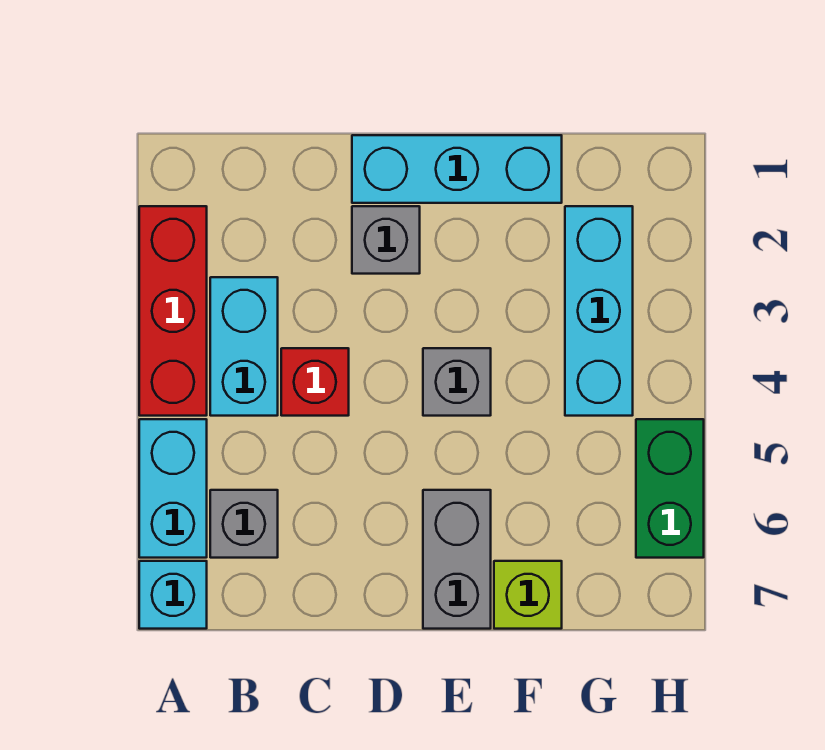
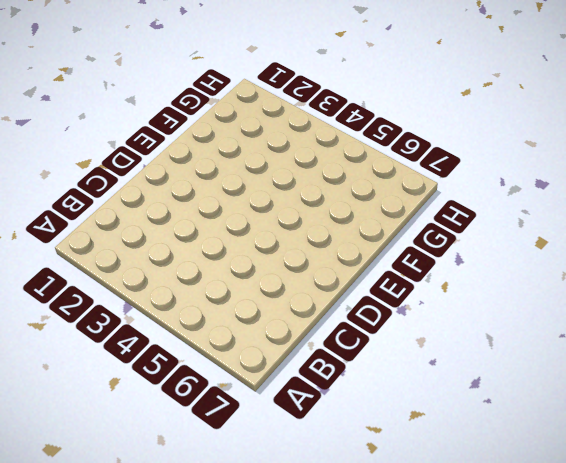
none -> red brick A2:A4 level 1
none -> cyan brick A5:A6 level 1
none -> cyan brick A7 level 1

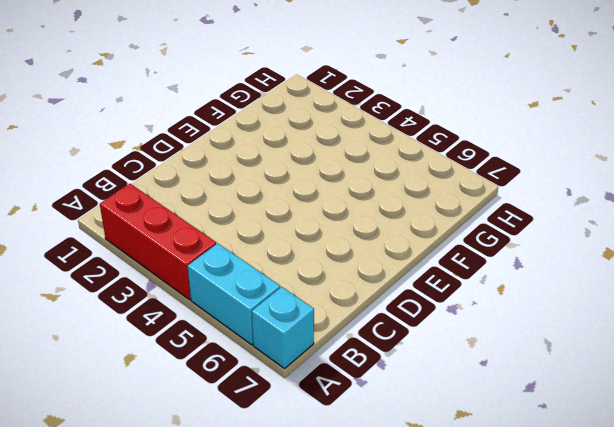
none -> cyan brick B3:B4 level 1
none -> grey brick B6 level 1
none -> red brick C4 level 1

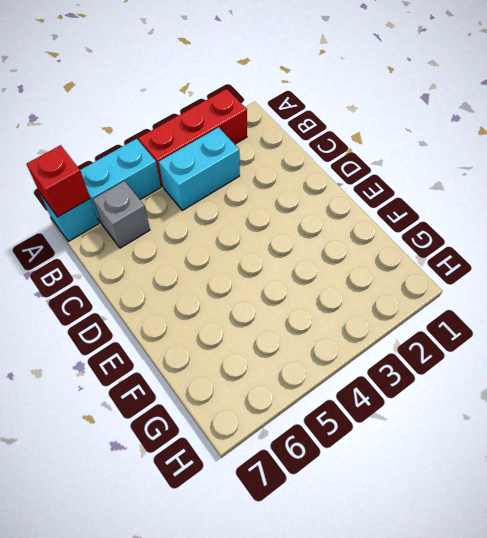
red brick A7 level 2 -> red brick C4 level 1
none -> cyan brick D1:F1 level 1
none -> grey brick D2 level 1
none -> grey brick E4 level 1

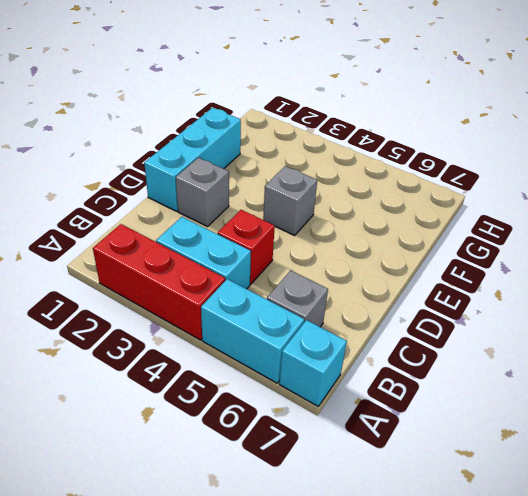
none -> grey brick E6:E7 level 1
none -> lime brick F7 level 1
none -> cyan brick G2:G4 level 1

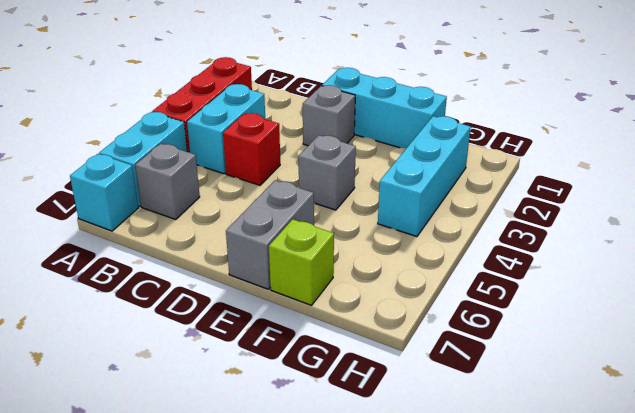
none -> green brick H5:H6 level 1

